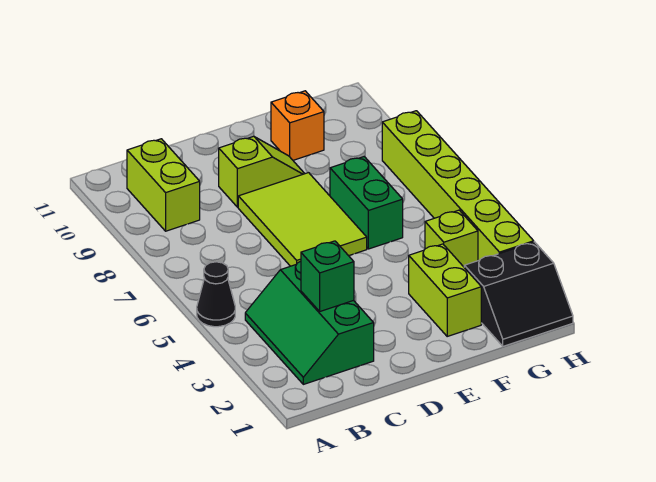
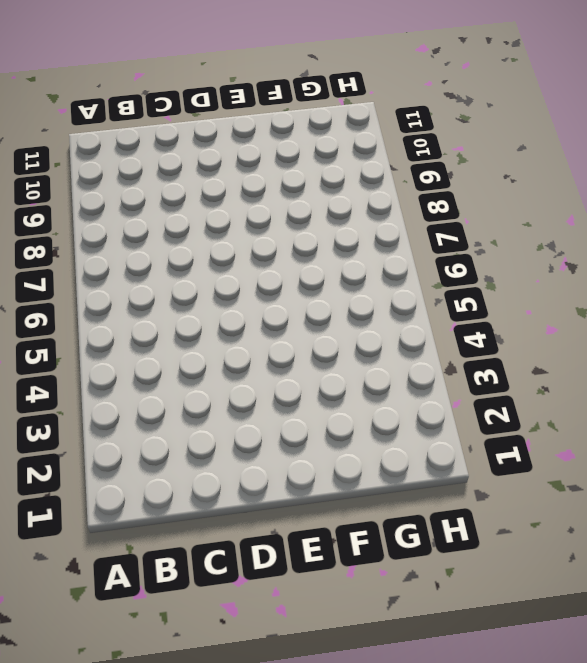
none -> black cone A5 level 1
none -> green slope B2:C4 level 1 top C
none -> lime brick B9:B10 level 1

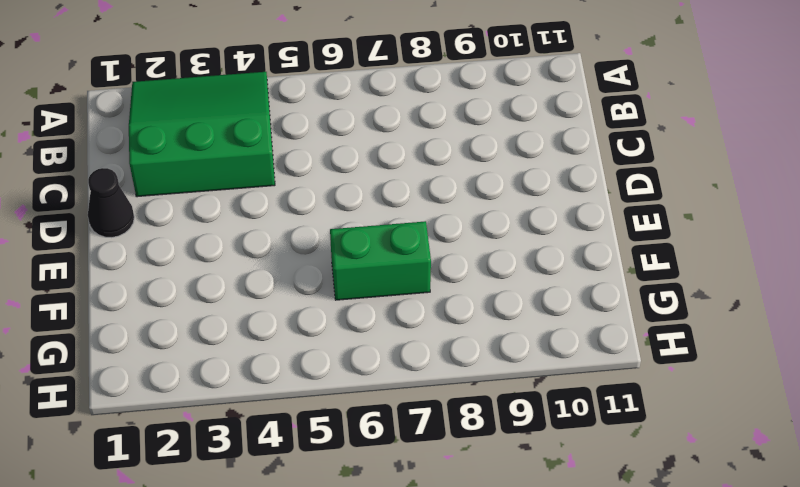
green slope A2:C4 level 1 top C -> green slope B2:C4 level 1 top C
black cone D1 level 1 -> black cone A5 level 1
none -> lime brick B9:B10 level 1
none -> lime tile D6:E8 level 1
none -> lime slope D9:E9 level 1 top D

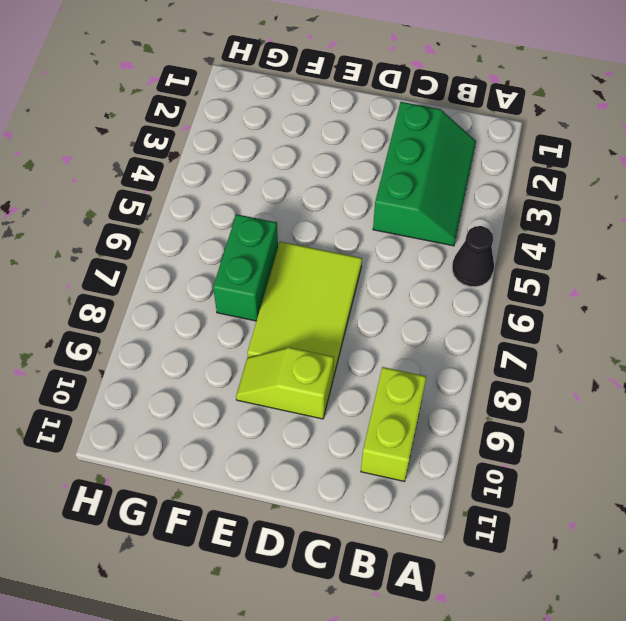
none -> lime brick F2:F3 level 1
none -> orange brick F10 level 1
none -> black slope G1:H2 level 1 top 2

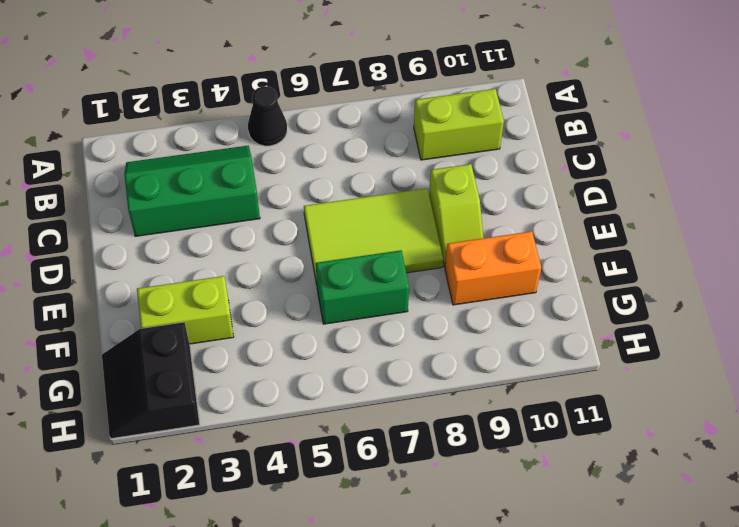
orange brick F9:F10 level 1 -> orange brick F10 level 1
none -> lime brick G4 level 1
none -> lime brick H3:H8 level 1
none -> green brick C3 level 2

